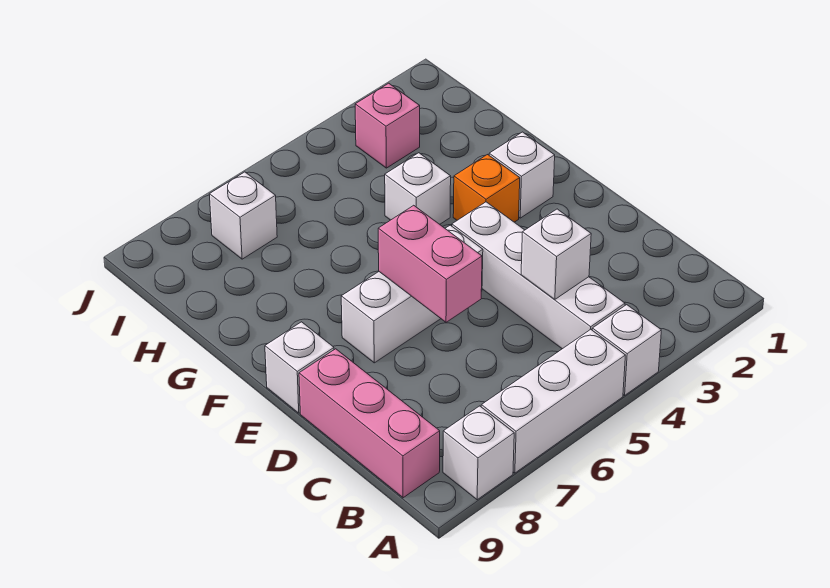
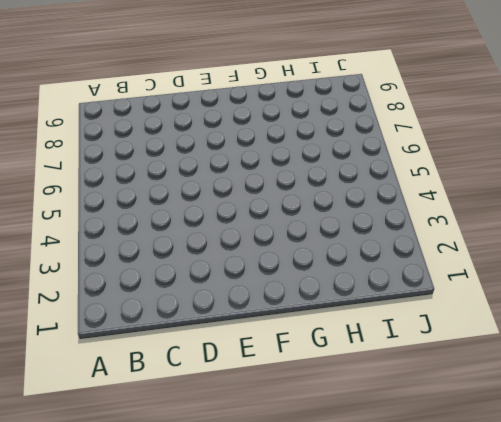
none -> white brick A4 level 1
none -> white brick A5:A7 level 1
none -> white brick A8 level 1

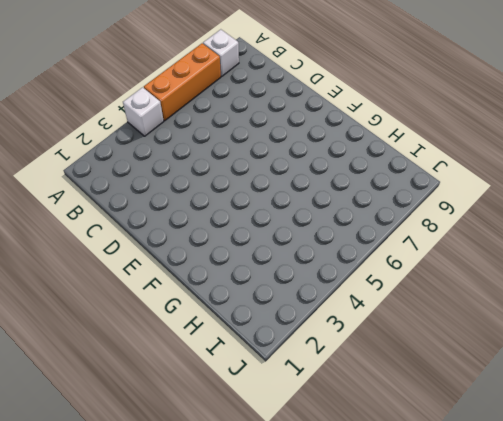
orange brick A5:A7 level 1 -> white brick A5:A7 level 1
none -> white brick B4:E4 level 1
none -> pink brick B9:D9 level 1
none -> white brick E5:E7 level 1

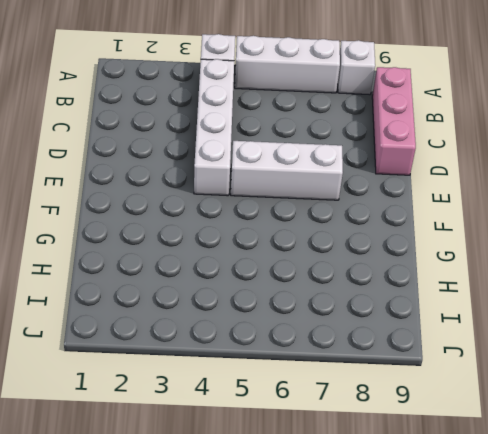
none -> white brick E9 level 1
none -> white brick F2 level 1
none -> orange brick F3 level 1

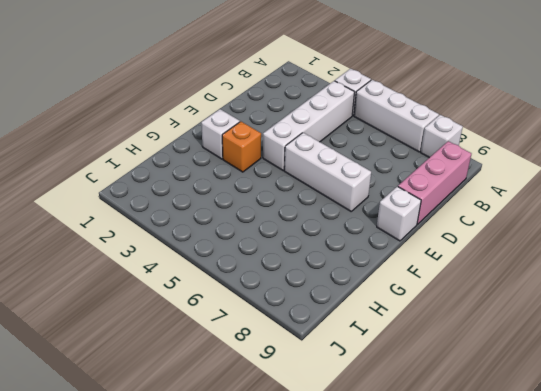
none -> white brick G4 level 1
none -> pink brick I3 level 1
none -> white brick I7 level 1

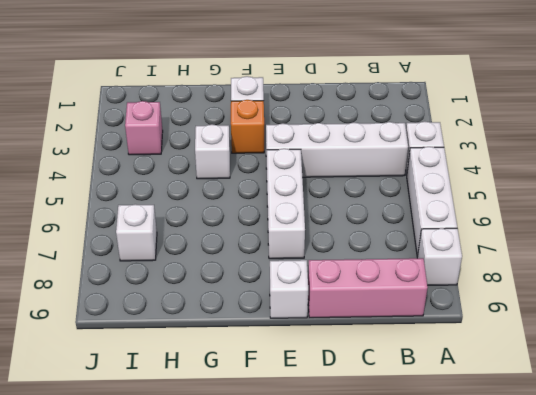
none -> white brick C4 level 2
none -> pink brick D6:E6 level 2

